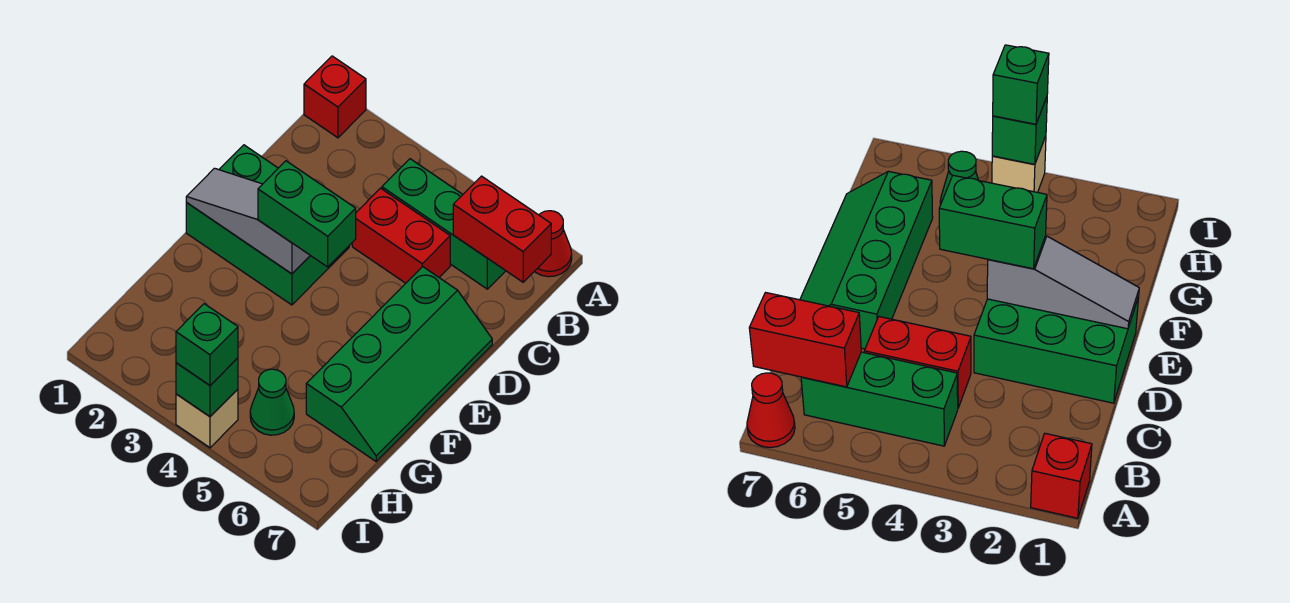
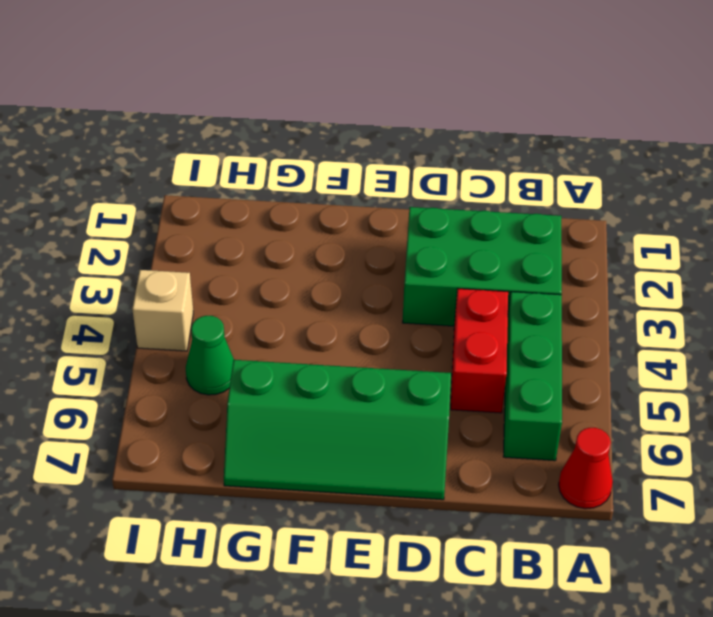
green brick B2:D3 level 1 -> green brick D1:E3 level 1
none -> red brick A1 level 1
none -> red brick B6:B7 level 2
none -> grey slope E1:E3 level 2 top 3

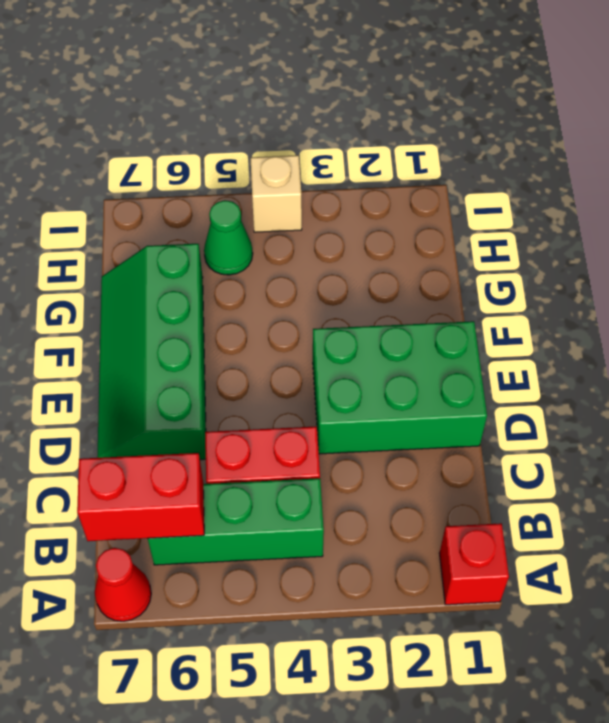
none -> grey slope E1:E3 level 2 top 3
none -> green brick I4 level 2
none -> green brick E3:E4 level 3

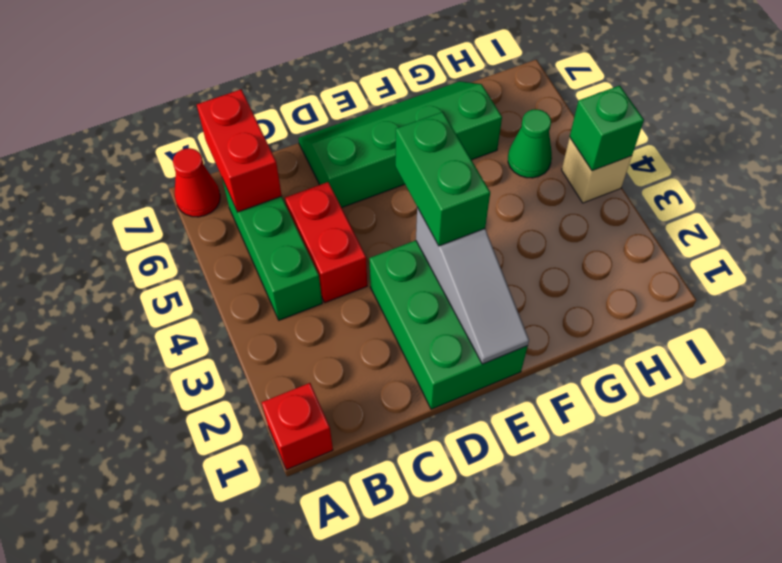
none -> green brick I4 level 3

